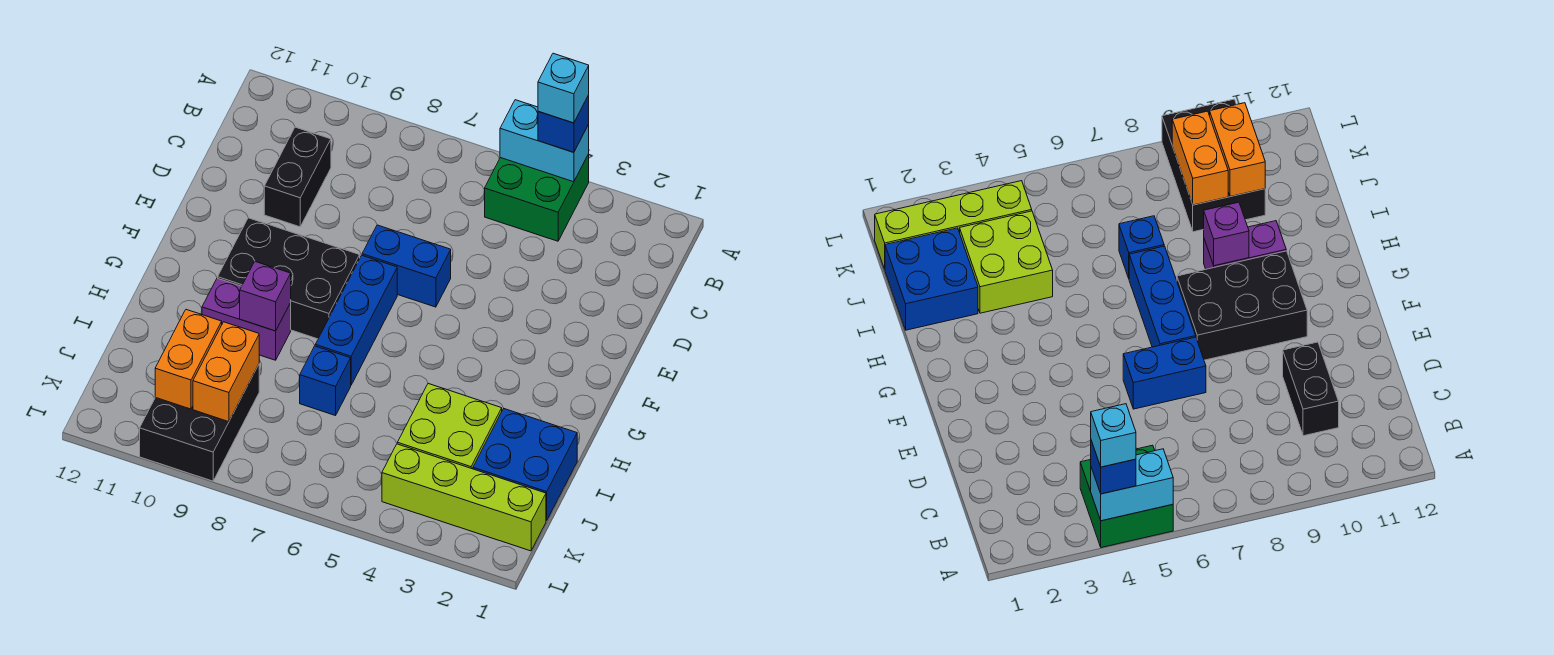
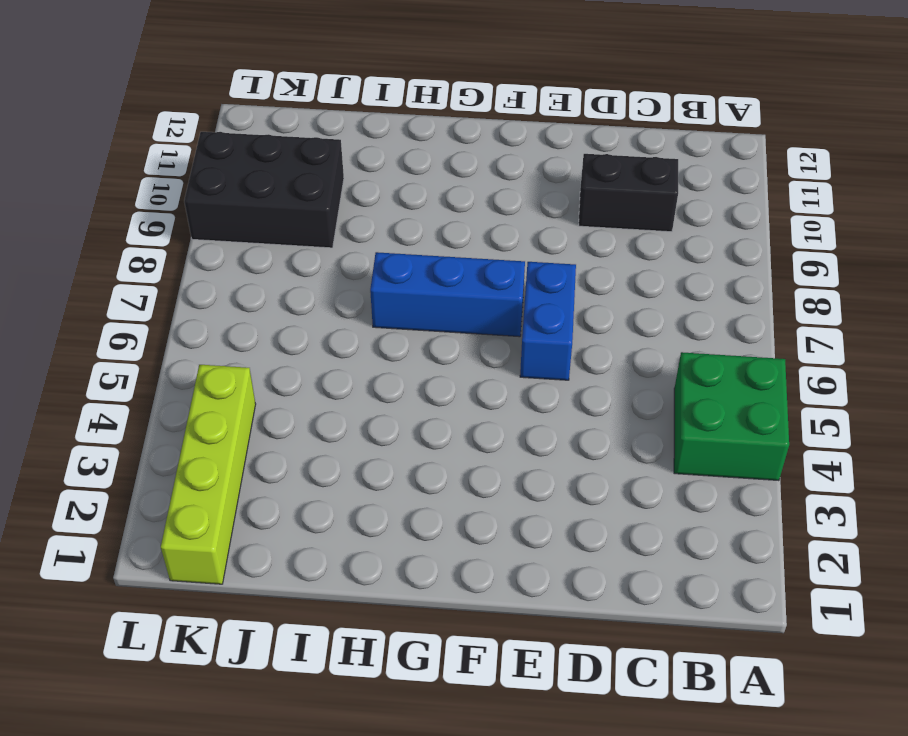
none -> black brick F8:G10 level 1
none -> purple brick H9:H10 level 1
none -> blue brick I1:J2 level 1

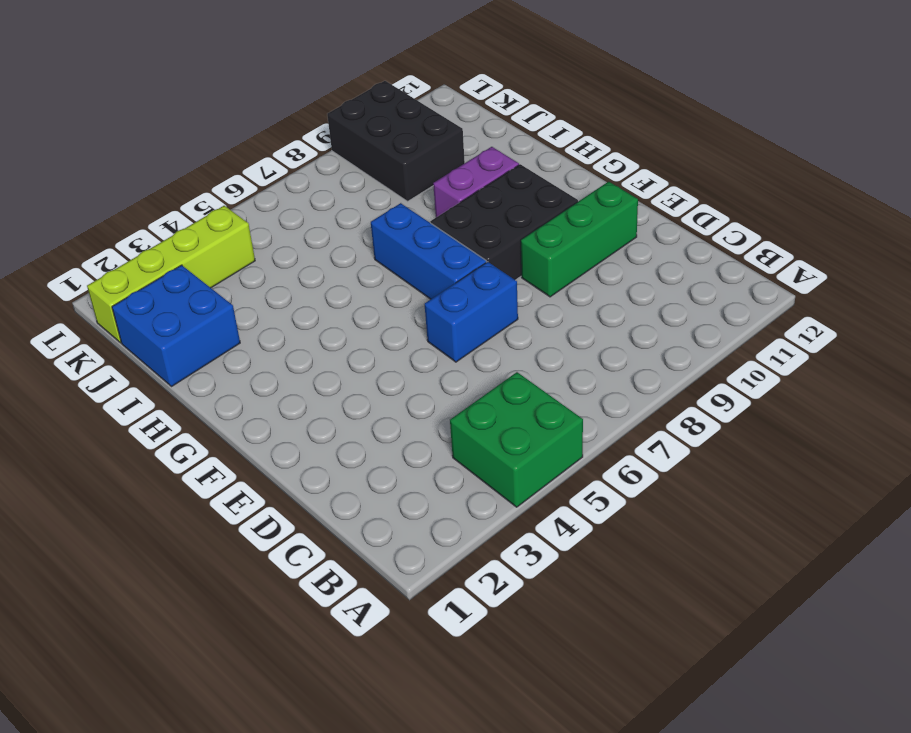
green brick E9:E11 level 1 -> none
none -> black brick C10:D10 level 1
none -> lime brick I3:J4 level 1
none -> blue brick I7 level 1

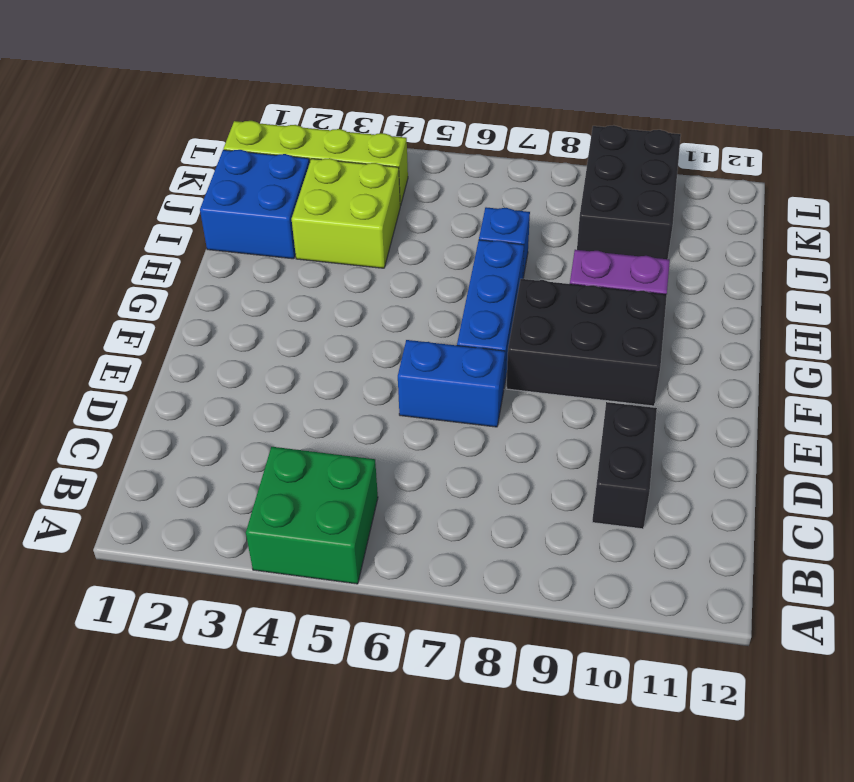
none -> cyan brick A4:A5 level 2
none -> purple brick H9 level 2
none -> orange brick J9:K9 level 2

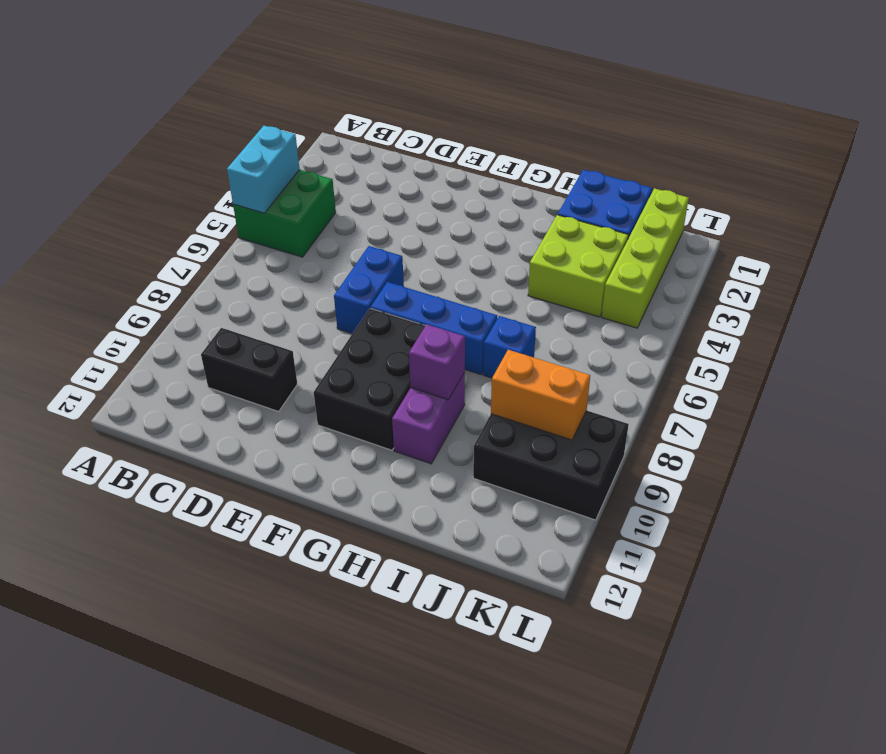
none -> orange brick J10:K10 level 2
none -> blue brick A4 level 3
none -> cyan brick A4 level 4

